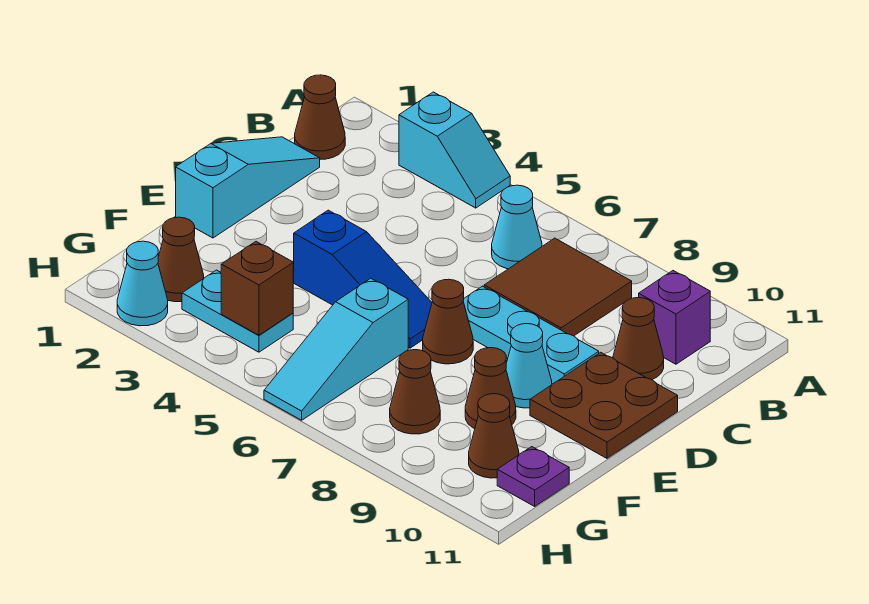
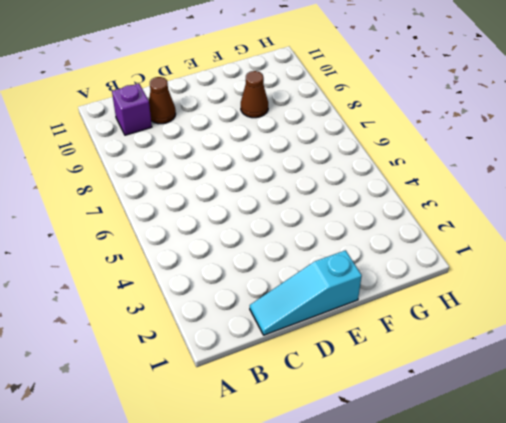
none -> cyan slope A3:A4 level 1 top 3
none -> brown cone B1 level 1
none -> cyan cone B6 level 1

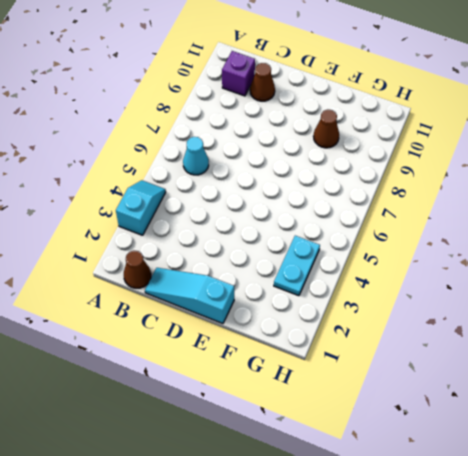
none -> brown tile B7:C8 level 1
none -> cyan plate D7:D9 level 1
none -> brown plate D10:E11 level 1

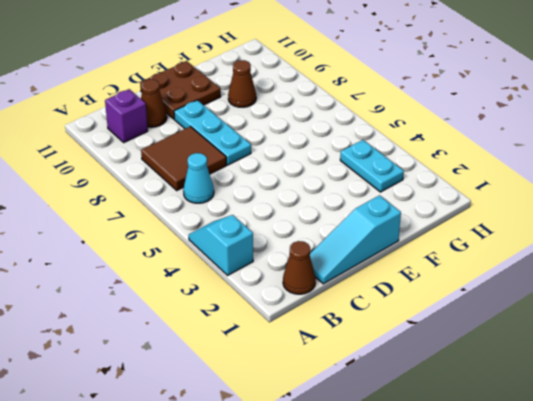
none -> blue slope E4:E6 level 1 top 4
none -> brown cone E7 level 1
none -> cyan cone E9 level 1

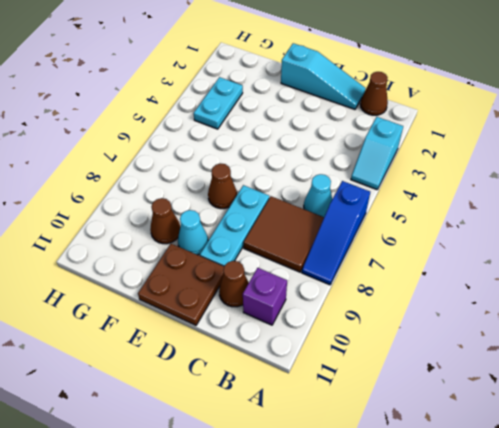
blue slope A6:A8 level 1 top 6 -> blue slope E4:E6 level 1 top 4
none -> cyan slope F6:H6 level 1 top F
none -> brown cone G2 level 1
none -> brown cone G8 level 1

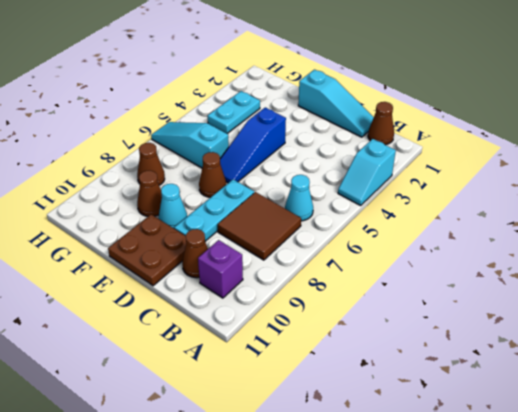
none -> brown cone G2 level 1
none -> brown cone G10 level 1
none -> purple plate G11 level 1

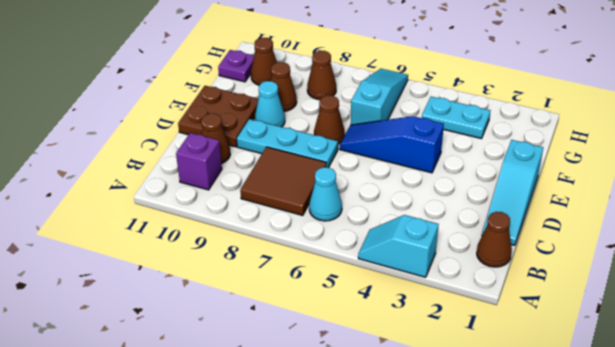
none -> brown cone G2 level 1
none -> cyan cone H2 level 1
none -> brown brick G4 level 2

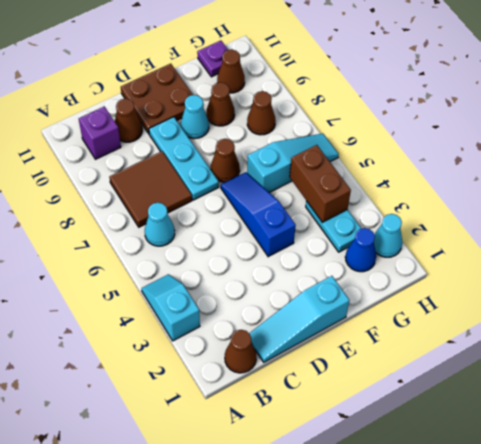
blue cone G2 level 1 -> brown cone G2 level 1
brown brick G4:G5 level 2 -> brown brick G4 level 2

